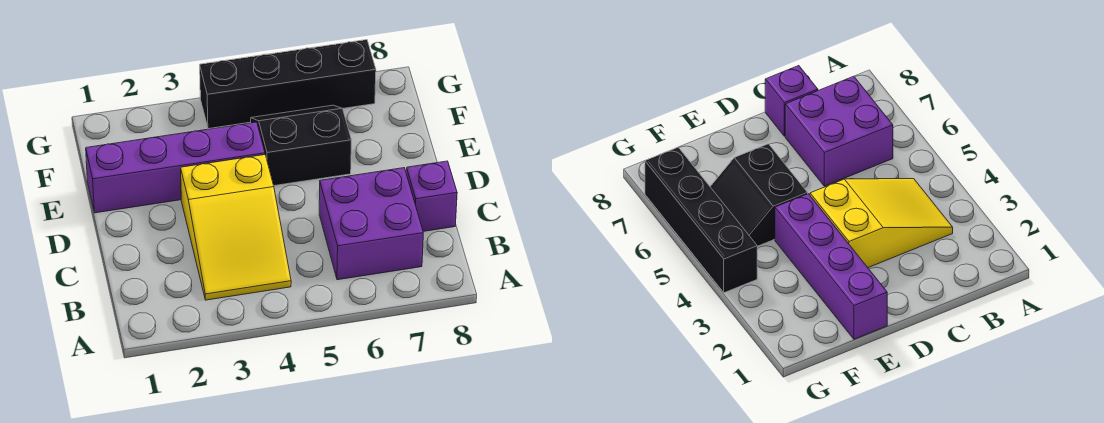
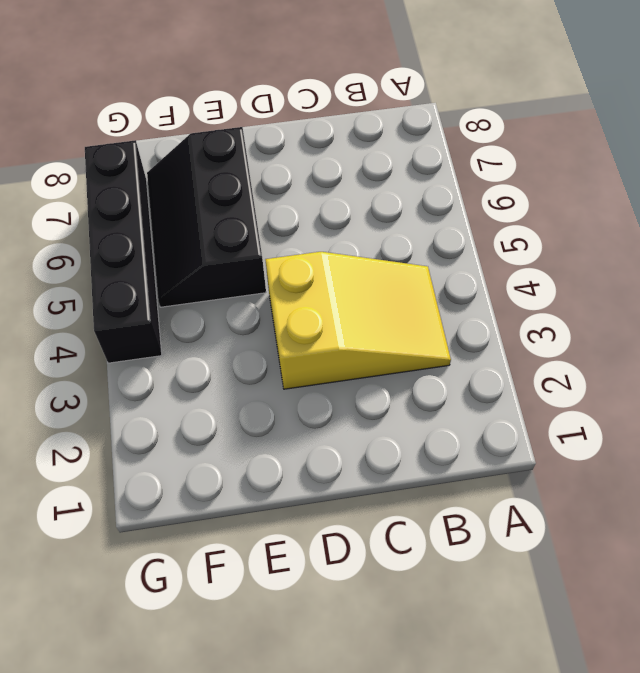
black slope E5:F7 level 1 top E -> black slope E5:F6 level 1 top E
none -> purple brick B6:C7 level 1
none -> purple brick C8 level 1

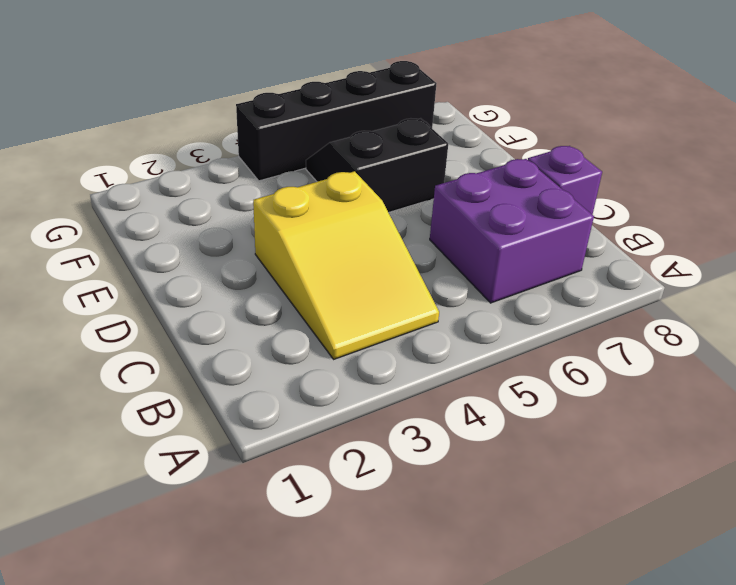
none -> purple brick E1:E4 level 1

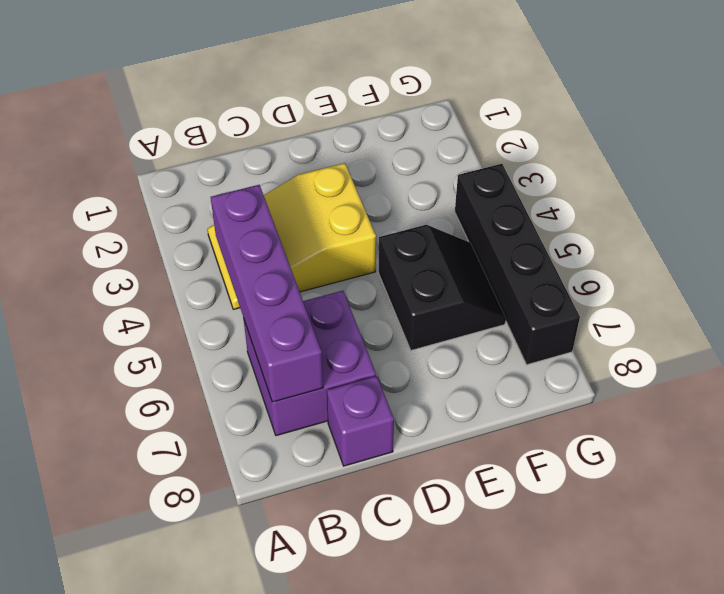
purple brick B4:B7 level 2 -> purple brick E1:E4 level 1

